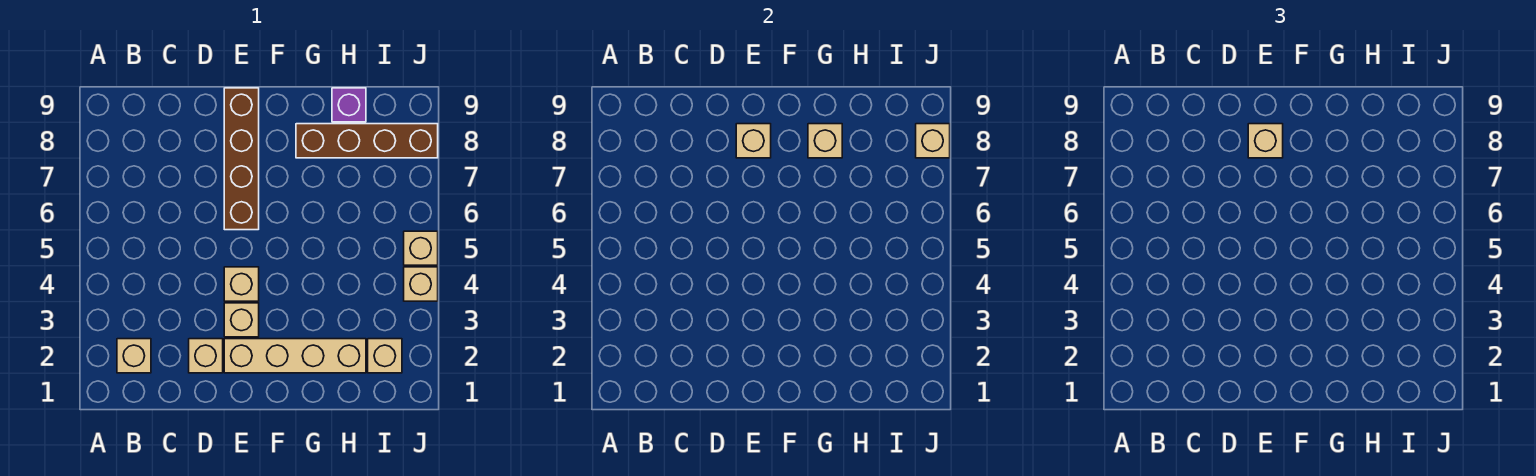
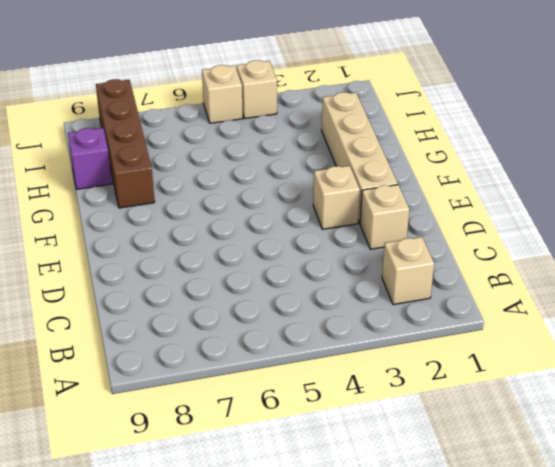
none -> tan brick E4 level 1
none -> brown brick E6:E9 level 1
none -> tan brick I2 level 1

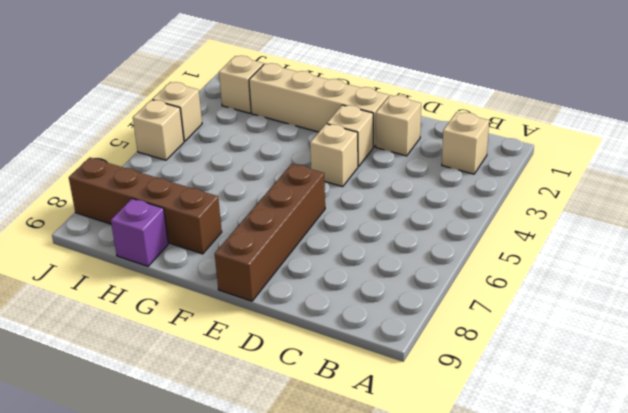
none -> tan brick E8 level 2
none -> tan brick G8 level 2
none -> tan brick J8 level 2

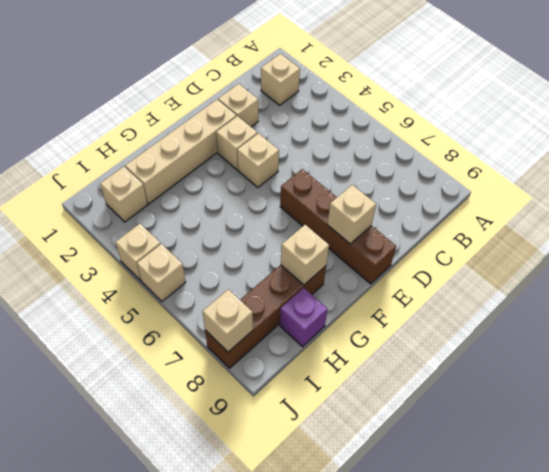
none -> tan brick E8 level 3

